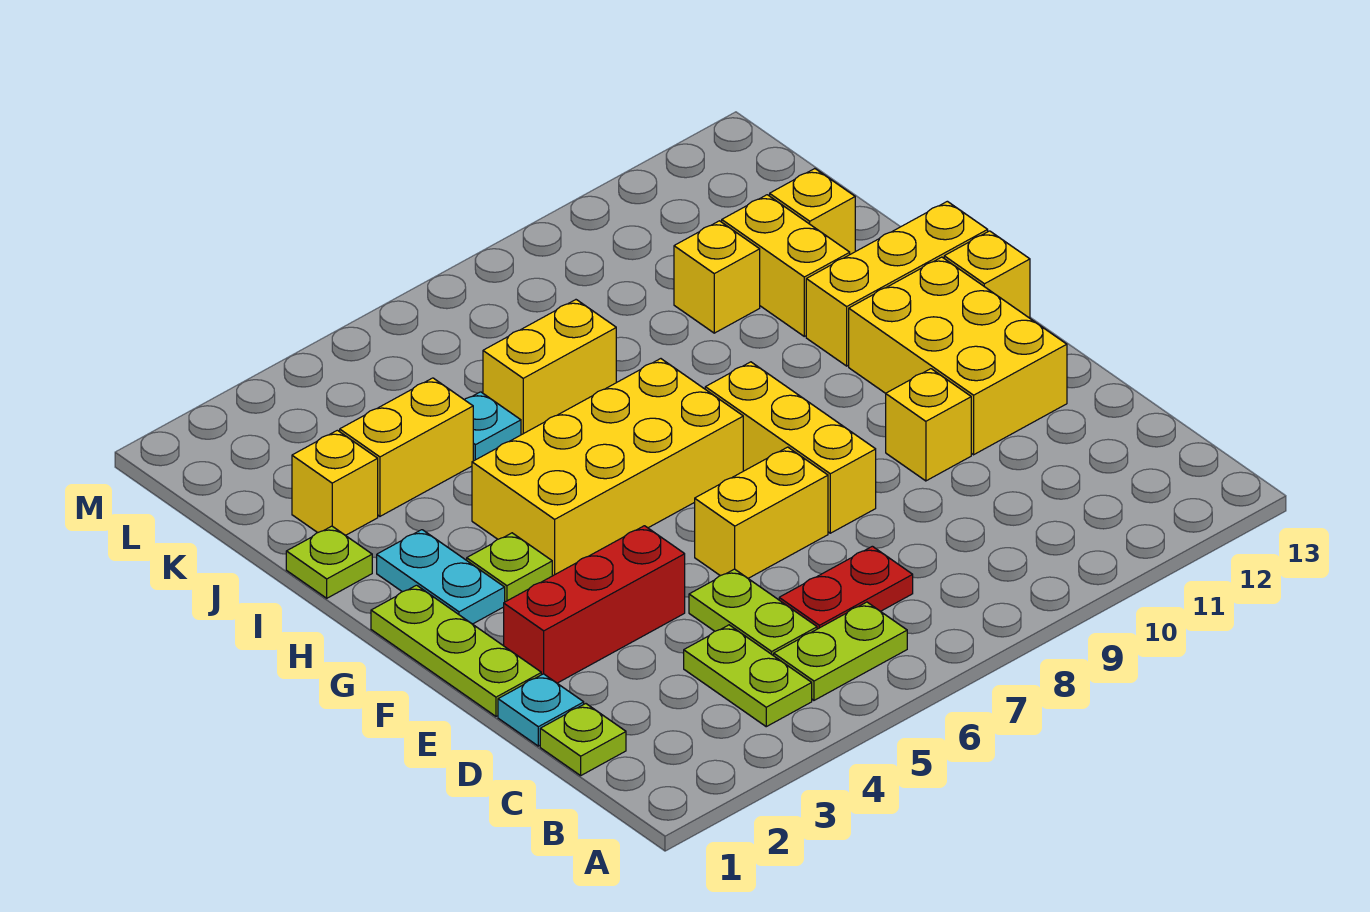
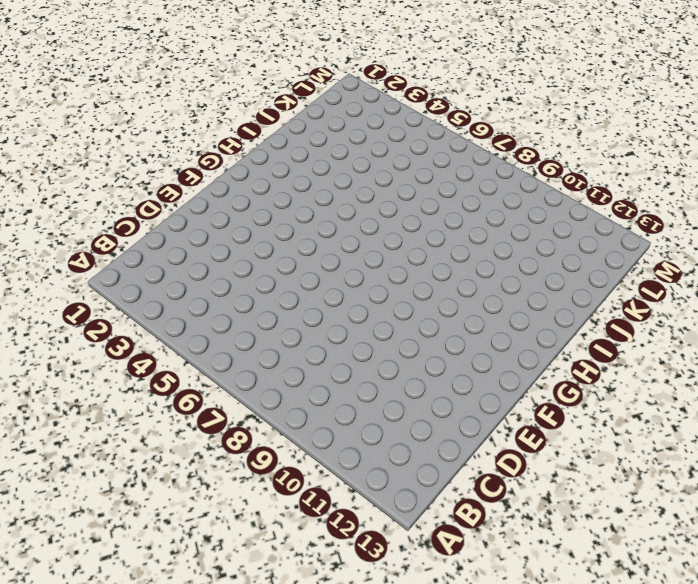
none -> lime plate B4:C4 level 1
none -> lime plate B5:B6 level 1
none -> lime plate C1 level 1

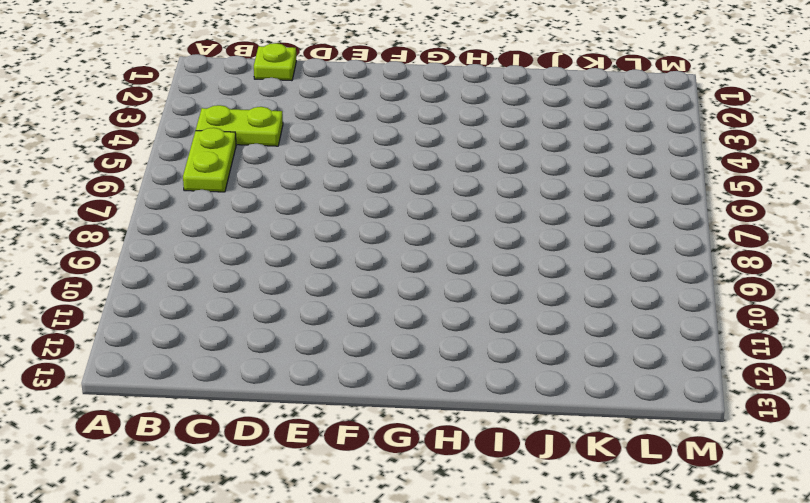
none -> lime plate C5:D5 level 1
none -> red plate C6:C7 level 1
none -> cyan plate D1 level 1

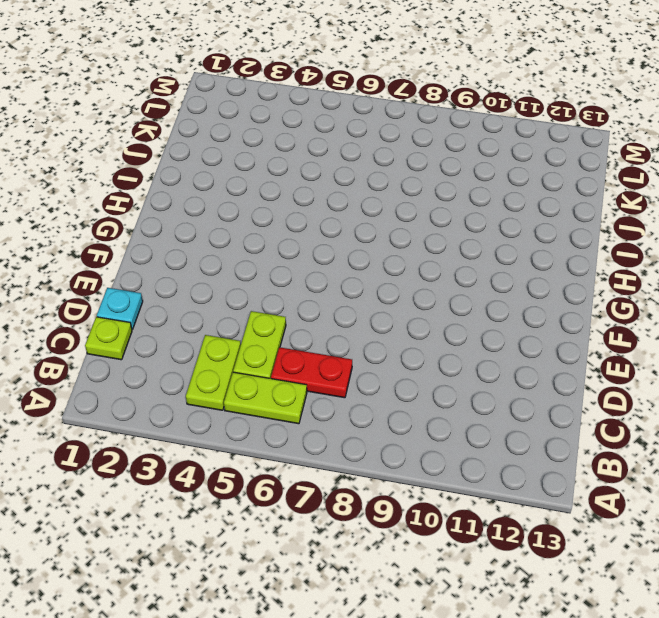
none -> lime plate E1:G1 level 1
none -> red brick E2:E4 level 1
none -> yellow brick E6:E7 level 1

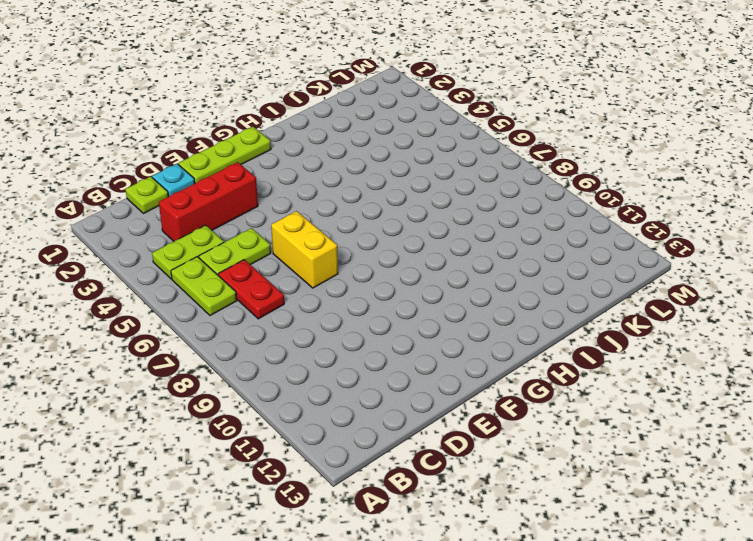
red brick C3:E3 level 1 -> red brick E2:E4 level 1
none -> yellow brick E8:G8 level 1
none -> yellow brick E10 level 1
none -> yellow brick E11:G12 level 1

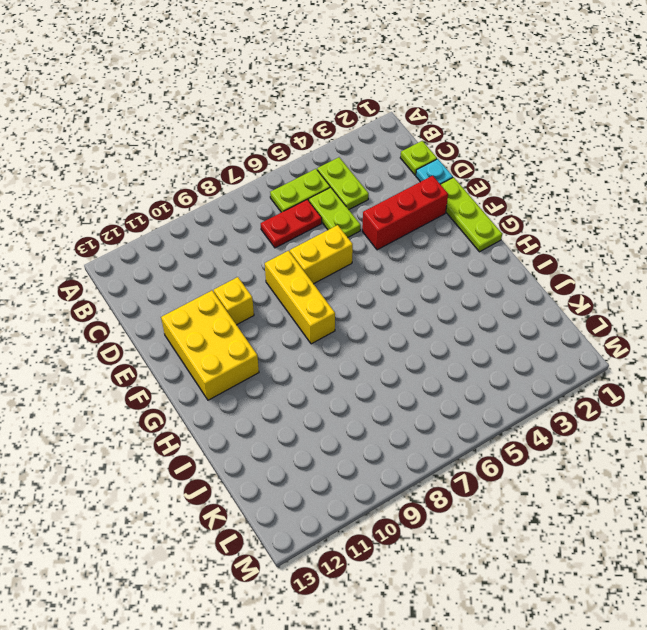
none -> cyan plate G2:H2 level 1
none -> lime plate G3 level 1
none -> yellow brick G4:H7 level 1

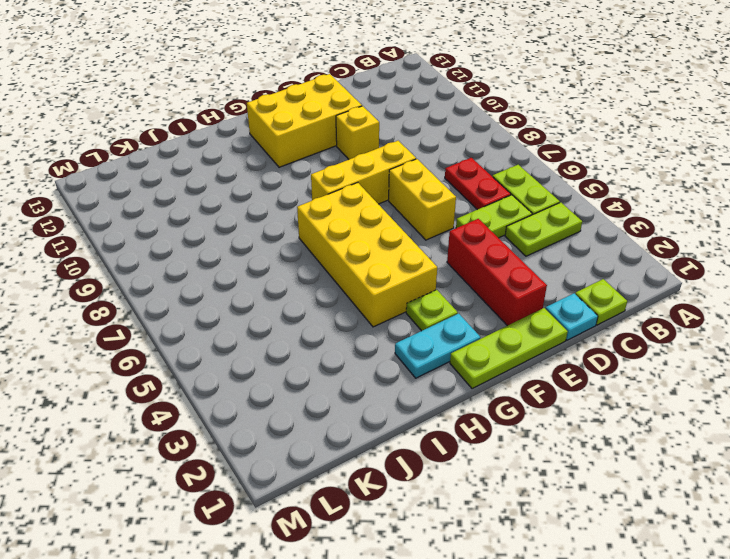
none -> yellow brick G13 level 1
none -> yellow brick H11:H13 level 1
none -> lime plate I1 level 1

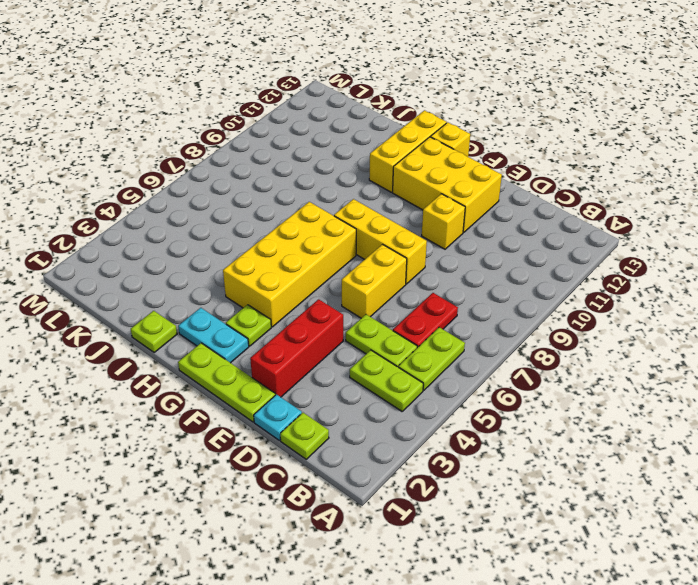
none -> yellow brick I11:J11 level 1
none -> yellow brick J2 level 1
none -> yellow brick J3:J4 level 1

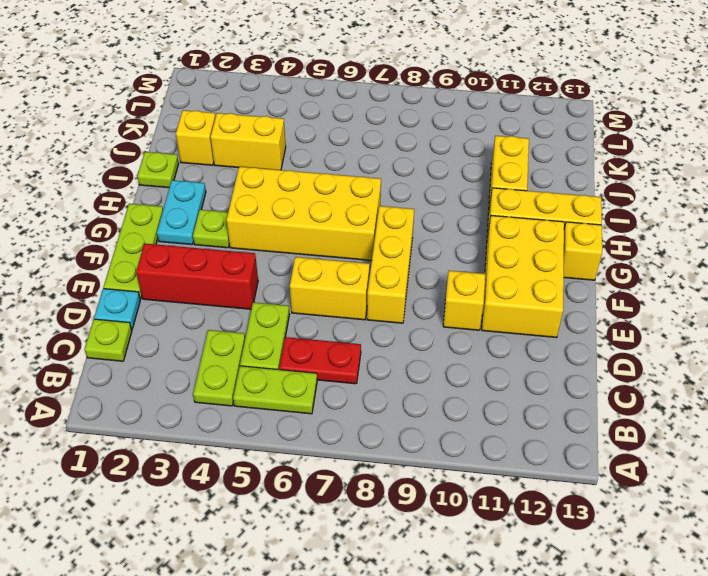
none -> cyan plate J5 level 1
none -> yellow brick J6:J7 level 1
none -> yellow brick J10 level 1

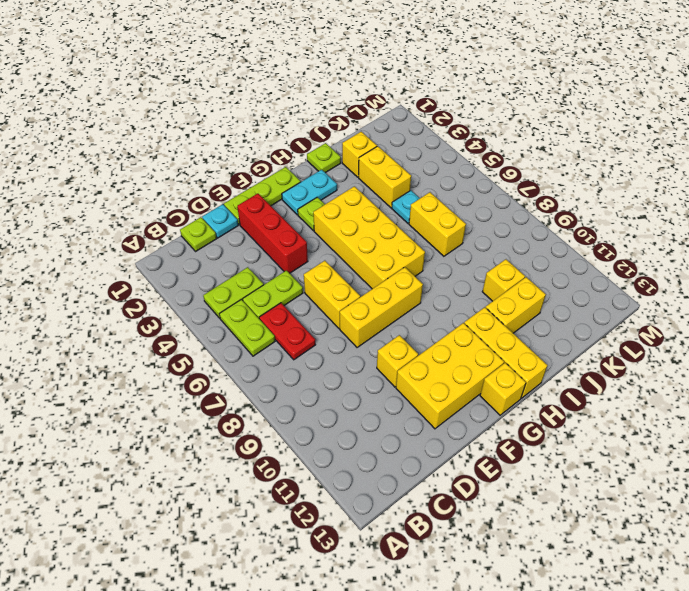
none -> yellow brick J12 level 1

